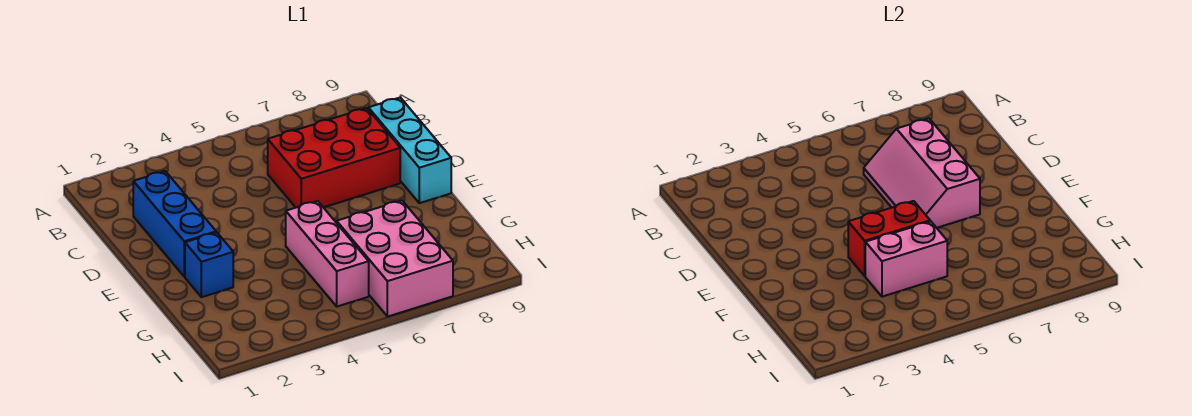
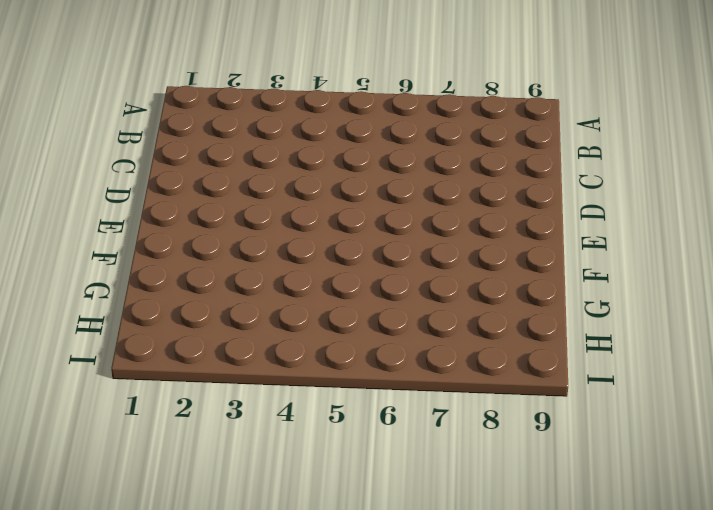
none -> blue brick C2:E2 level 1
none -> red brick C6:D8 level 1

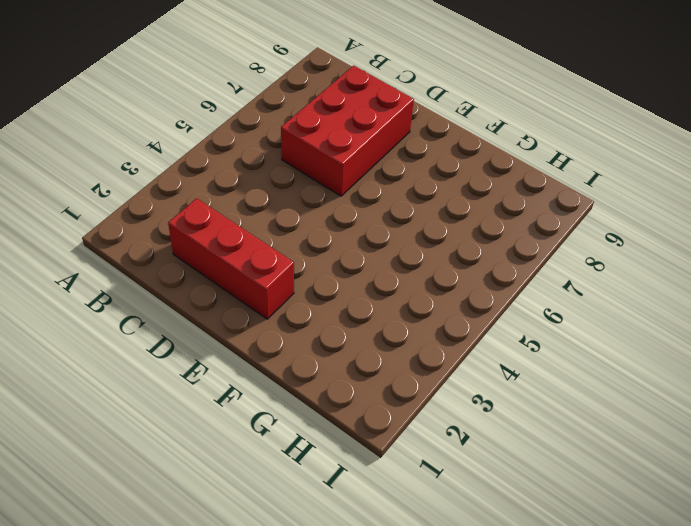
red brick C2:E2 level 1 -> blue brick C2:E2 level 1
none -> cyan brick C9:E9 level 1
none -> blue brick F2 level 1

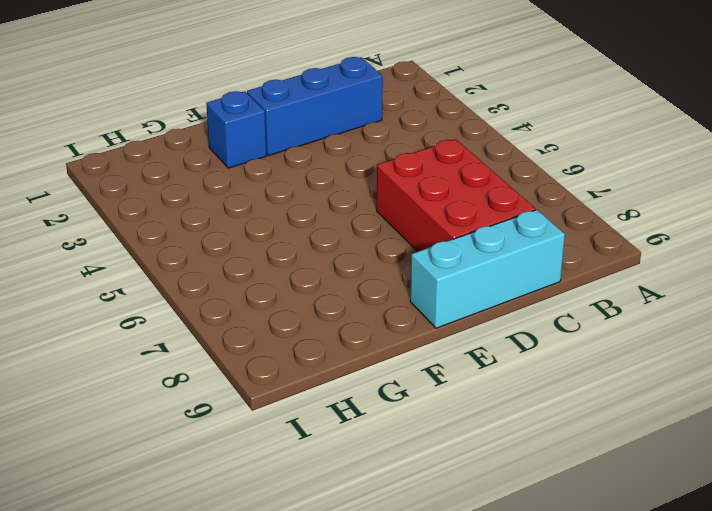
none -> pink brick F5:H5 level 1
none -> pink brick G6:I7 level 1

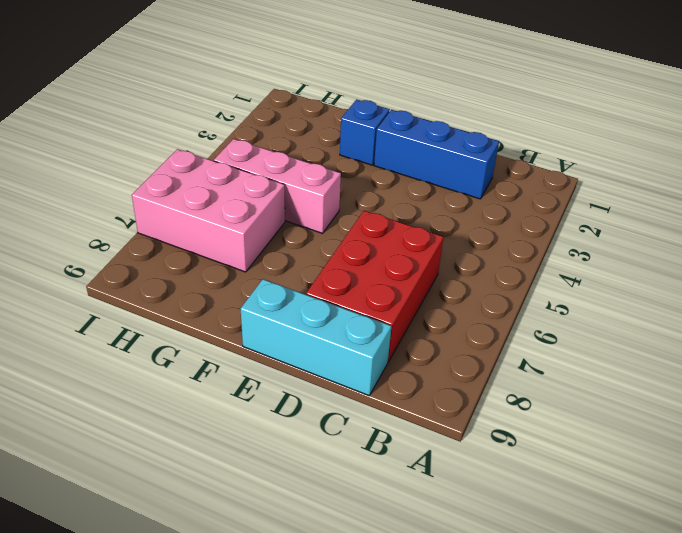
none -> pink slope C6:E7 level 2 top 7
none -> red brick F4:F5 level 2

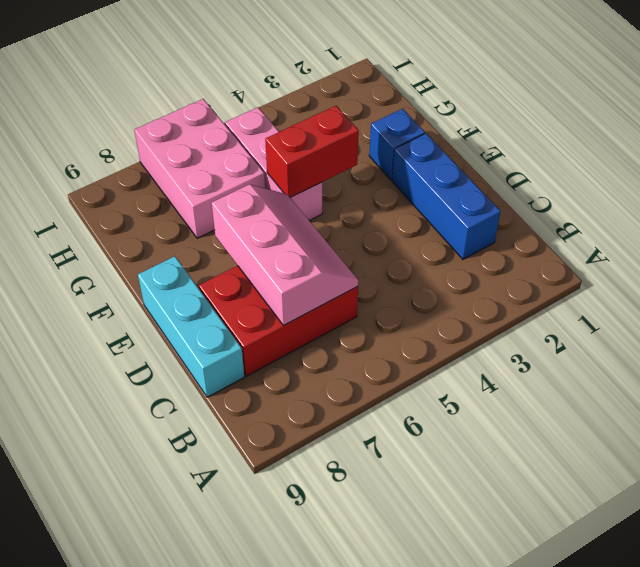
none -> pink brick G4:G5 level 2

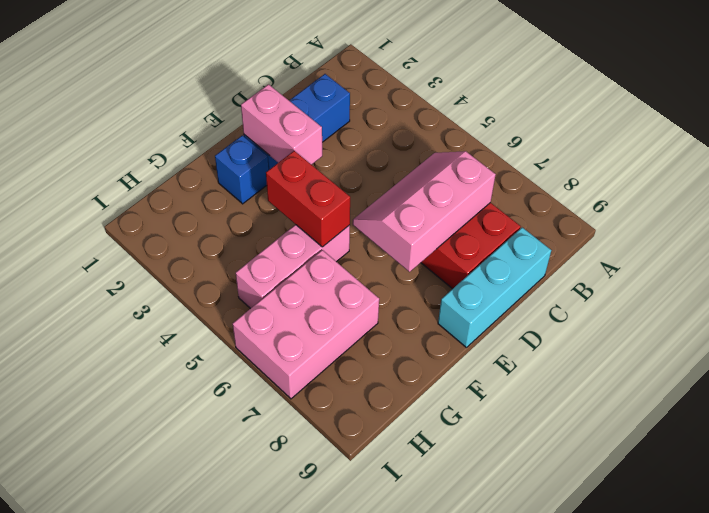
pink brick E2:E3 level 2 -> pink brick G4:G5 level 2

